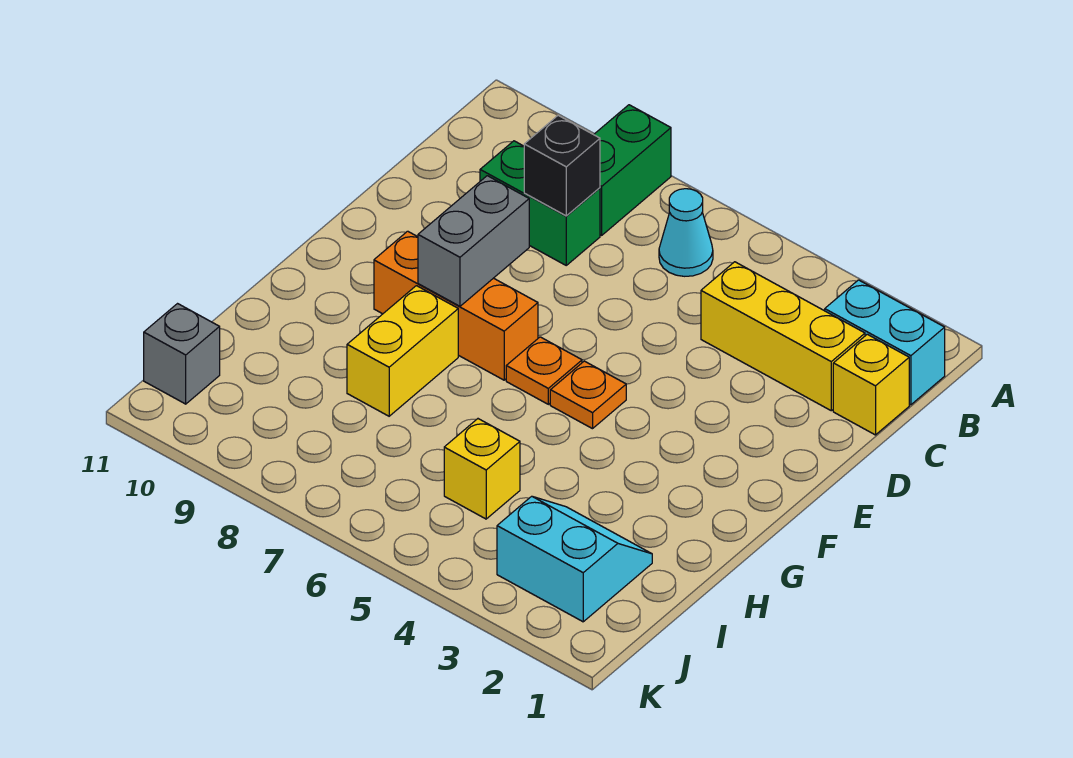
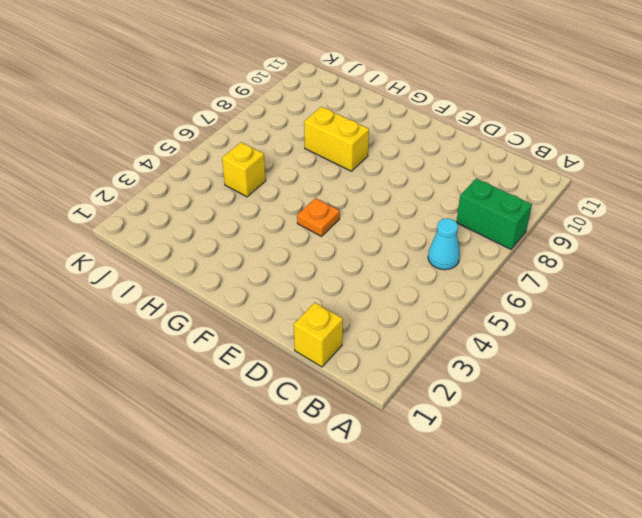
none -> cyan brick B1:B2 level 1
none -> yellow brick C2:C4 level 1
none -> green brick C8:C9 level 1

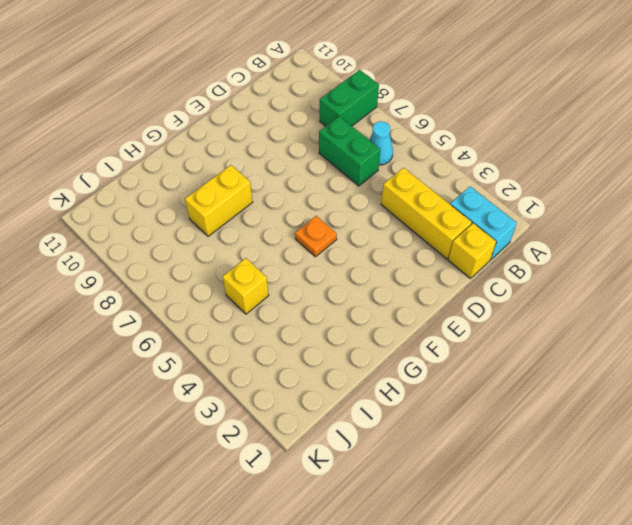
green brick C6:C7 level 1 -> green brick C8:C9 level 1
none -> orange plate F6 level 1
none -> orange brick F7:F9 level 1
none -> cyan slope I2:J3 level 1 top J

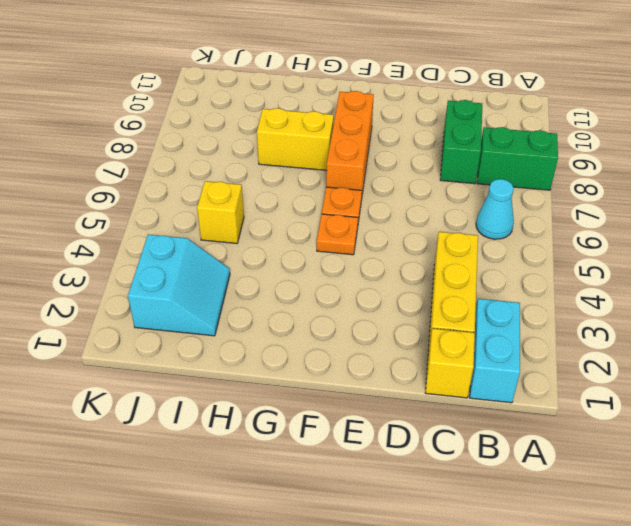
none -> grey brick J11 level 1
none -> black brick C8 level 2
none -> grey brick E8:F8 level 2

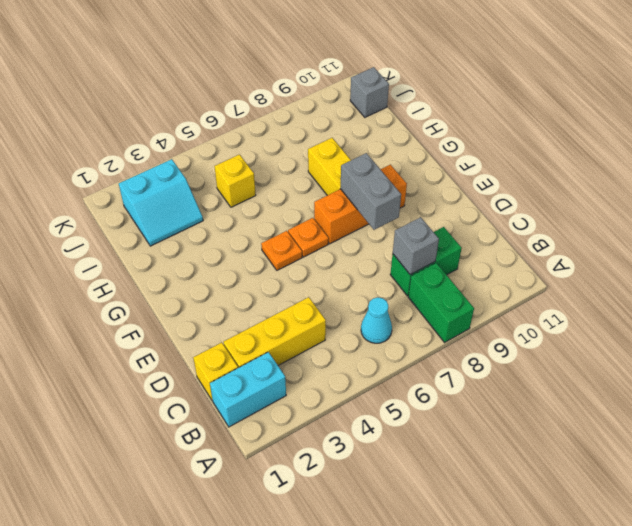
grey brick C8 level 2 -> black brick C8 level 2

